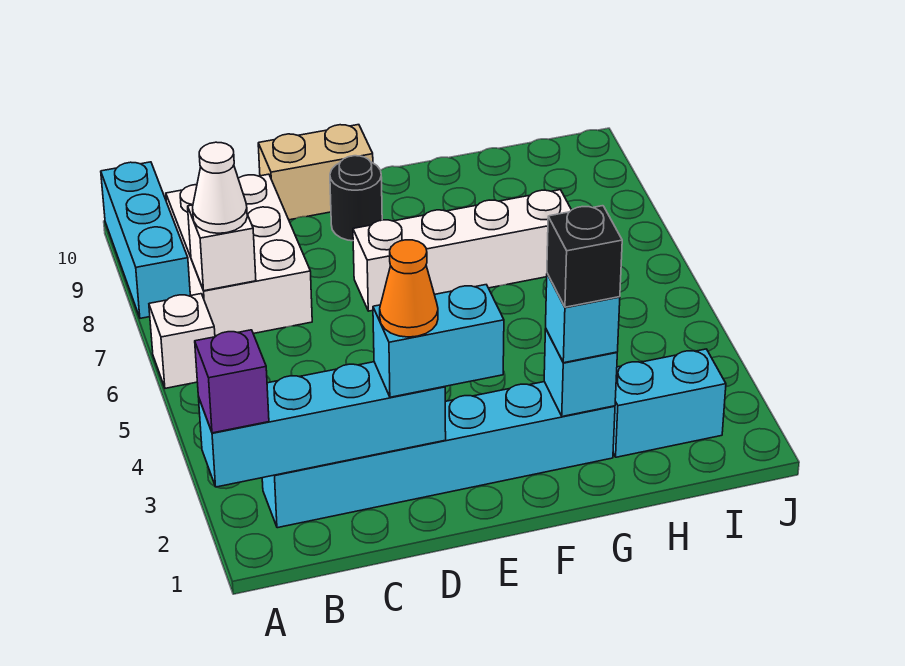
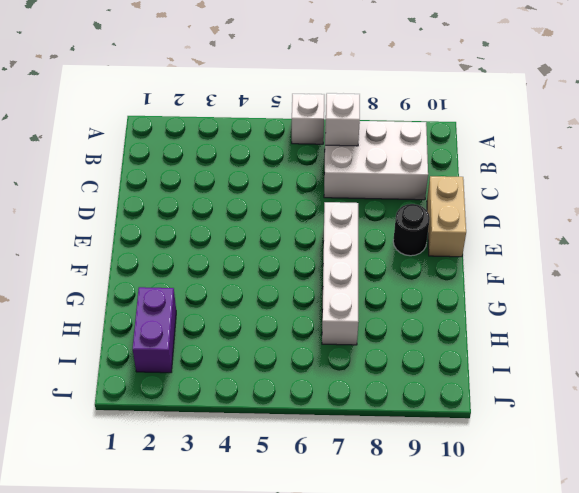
purple brick H2:I2 level 1 -> cyan brick H2:I2 level 1
none -> cyan brick A8:A10 level 1
none -> cyan brick B2:G2 level 1
none -> cyan brick A2:D2 level 2

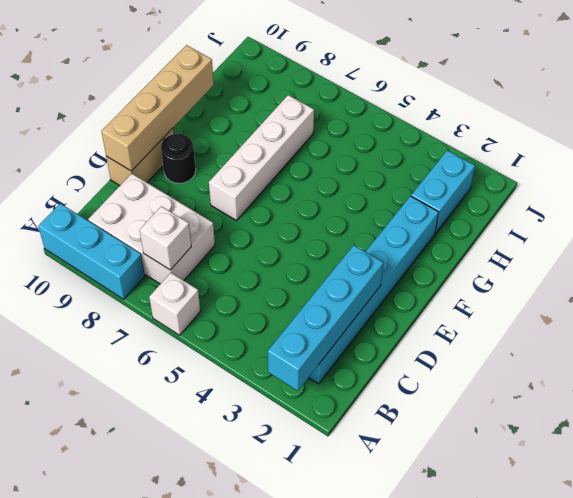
tan brick D10:G10 level 2 -> none
none -> cyan brick G2 level 2
none -> purple brick A2 level 3
none -> white cone B7 level 3

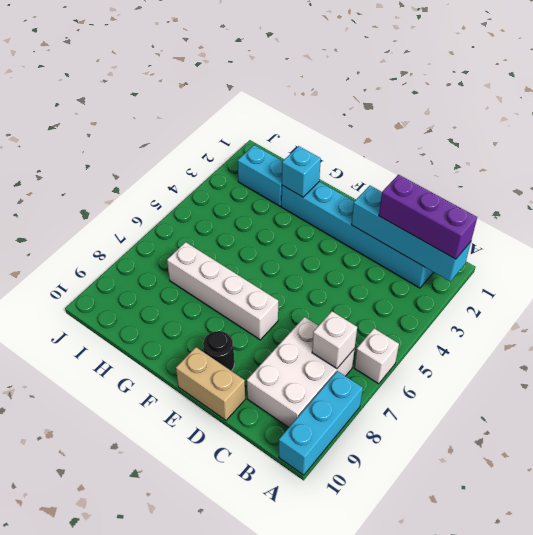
purple brick A2:C2 level 3 -> purple brick A2 level 3
none -> white cone B7 level 3
none -> cyan brick D2:E2 level 3
none -> cyan brick G2 level 3

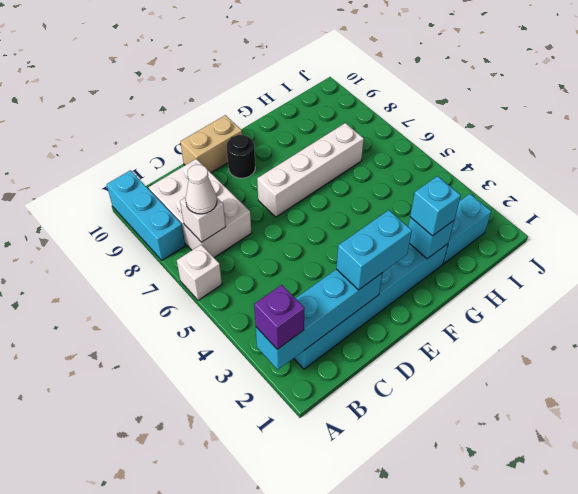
none -> orange cone D2 level 4
none -> black brick G2 level 4

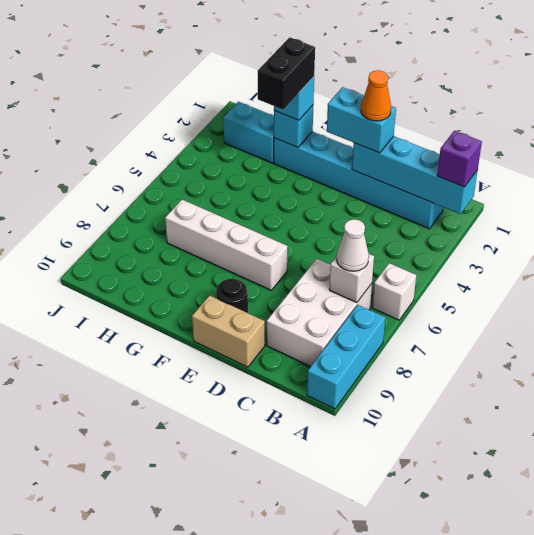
black brick G2:G3 level 4 -> black brick G2 level 4

